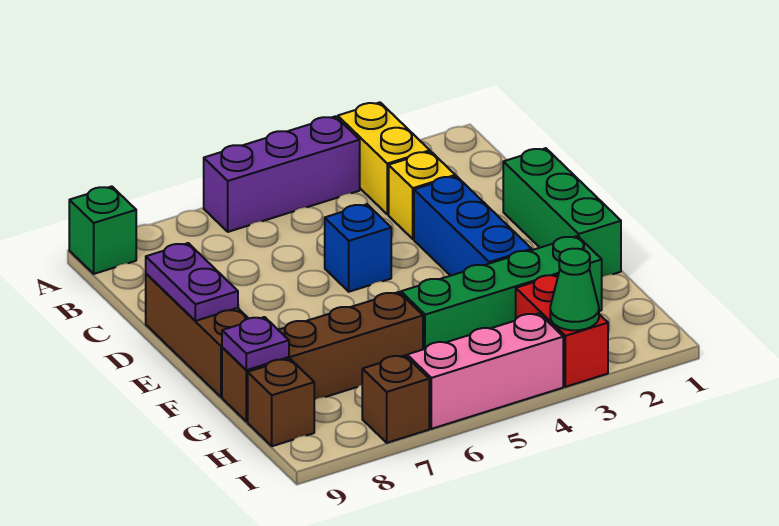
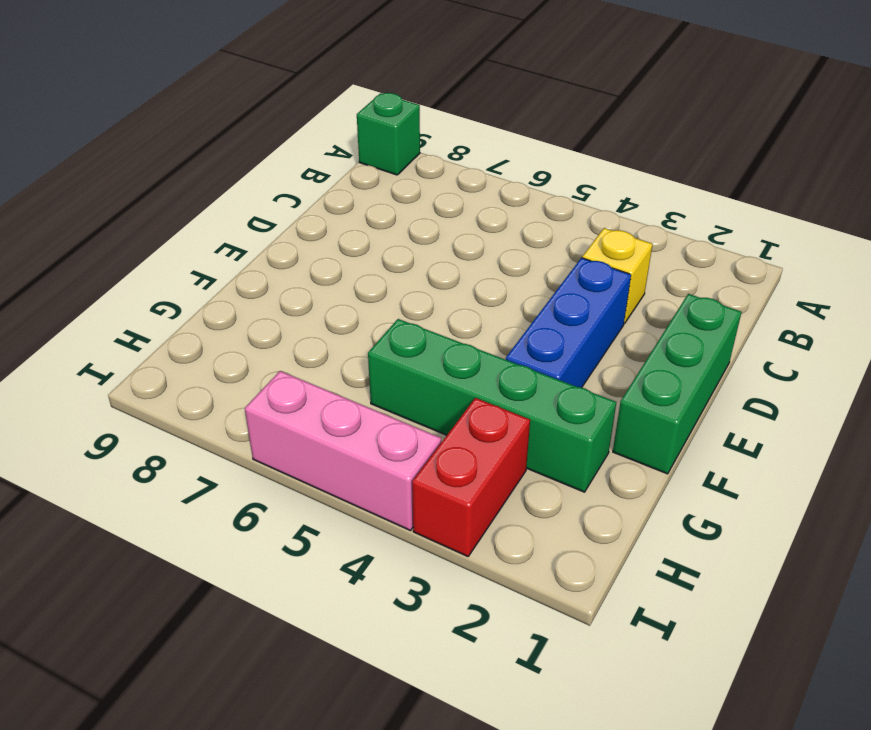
none -> yellow brick A3:B3 level 1
none -> purple brick A4:A6 level 1
none -> blue brick D5 level 1

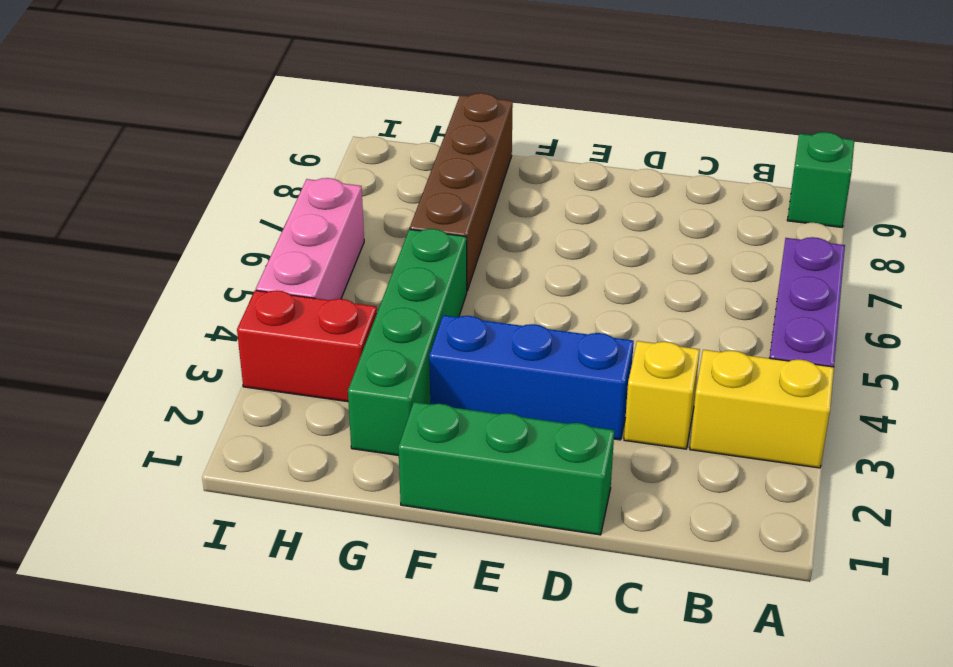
none -> blue brick D5 level 1
none -> brown brick D9:F9 level 1
none -> brown brick H9 level 1

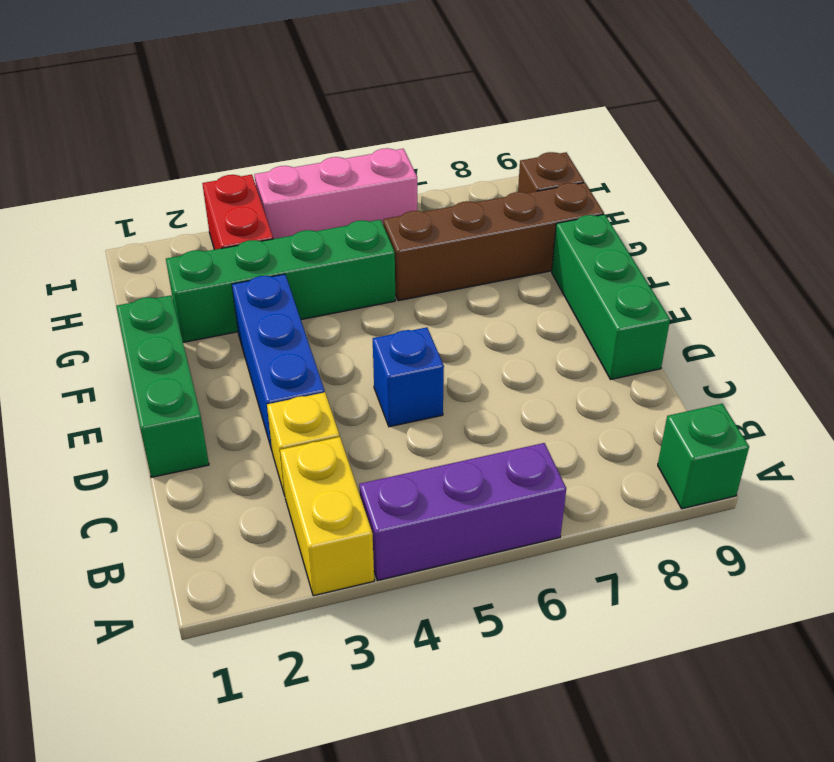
green brick D9:F9 level 1 -> brown brick D9:F9 level 1
none -> brown brick I7 level 1
none -> purple plate D9:E9 level 2
none -> purple plate G9 level 2

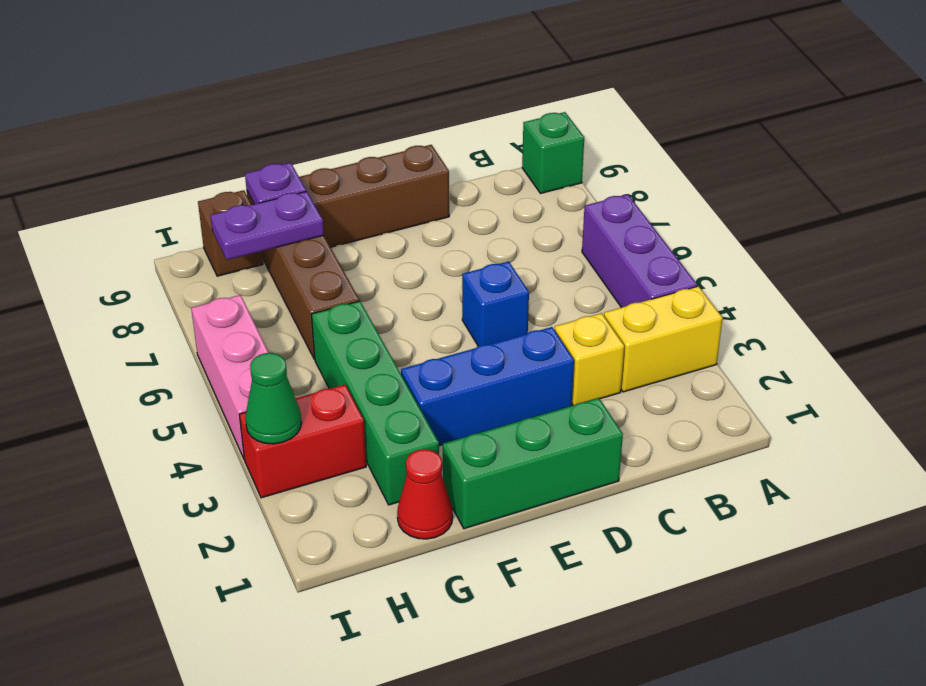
red cone G1 level 1 -> none
purple plate G8:H8 level 2 -> purple plate D9:E9 level 2
none -> brown brick I7 level 1

